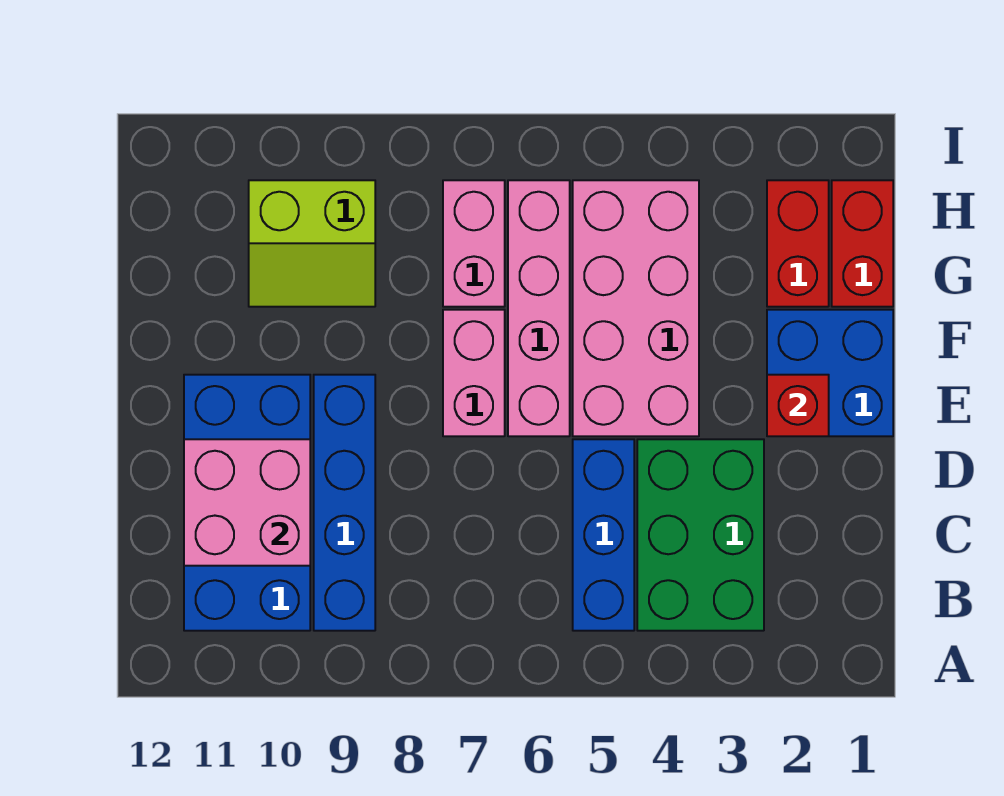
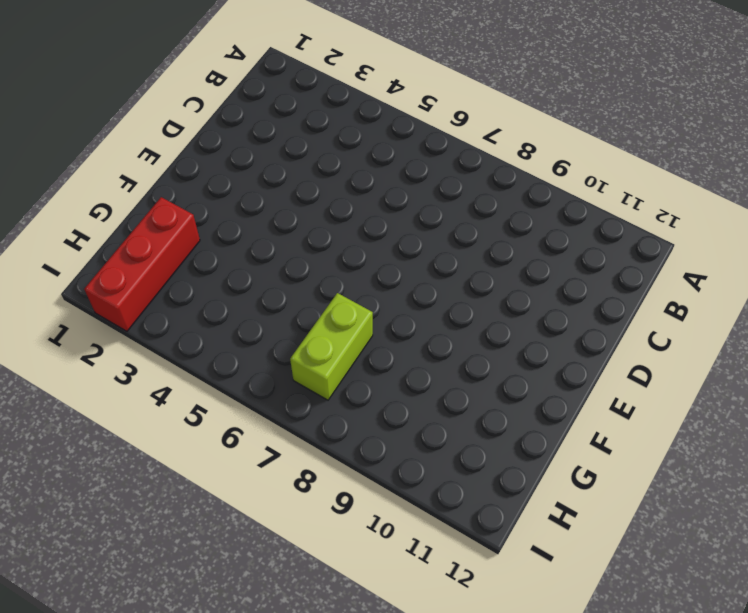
red brick G2:I2 level 1 -> red brick G2:H2 level 1
lime brick G7:H7 level 1 -> pink brick G7:H7 level 1
none -> green brick B3:D4 level 1
none -> blue brick B5:D5 level 1
none -> blue brick B9:E9 level 1

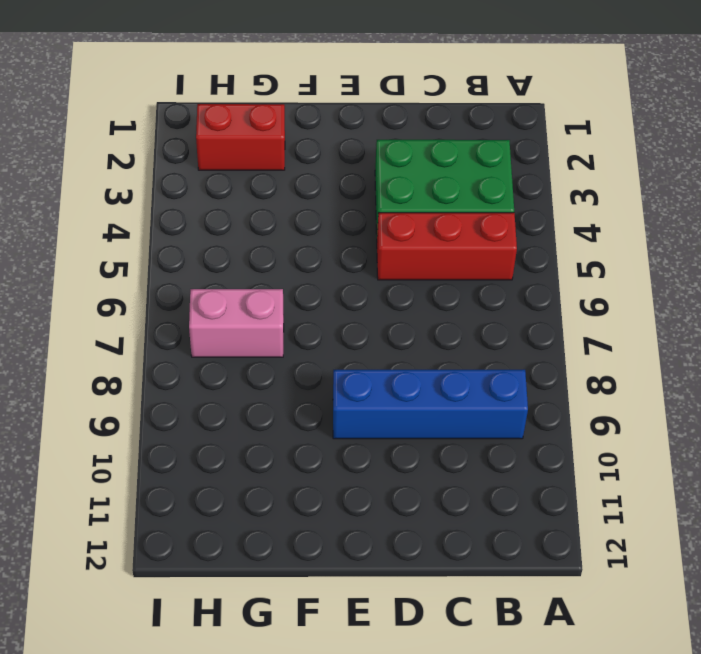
red brick B5:D5 level 1 -> blue brick B5:D5 level 1
none -> blue brick B10:E11 level 1
none -> blue brick E1:F2 level 1
none -> pink brick E4:H5 level 1

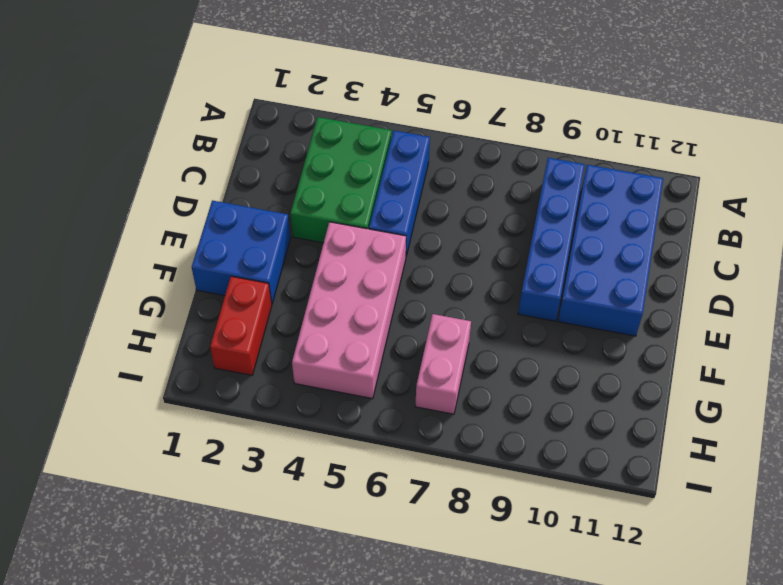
none -> pink brick E6:H6 level 1
none -> pink brick E7:F7 level 1
none -> red brick G1:H1 level 1

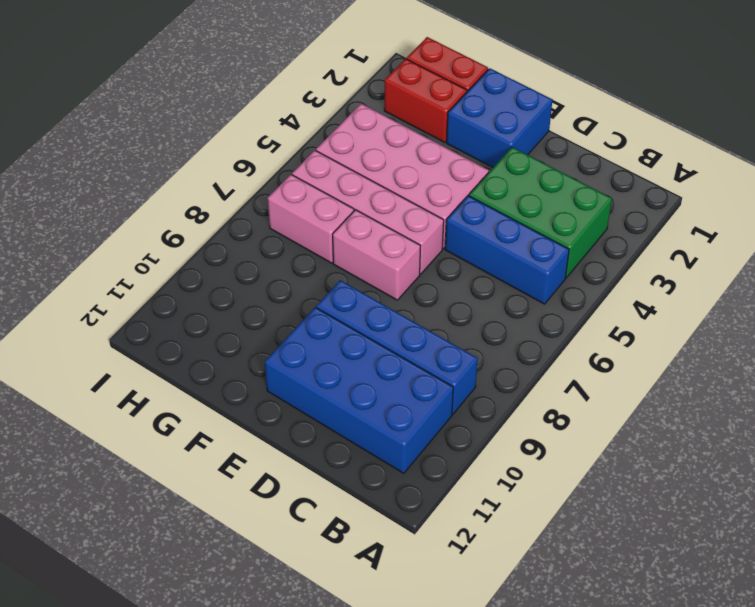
none -> lime slope G9:H10 level 1 top H
none -> pink brick C10:D11 level 2
none -> red brick E2 level 2

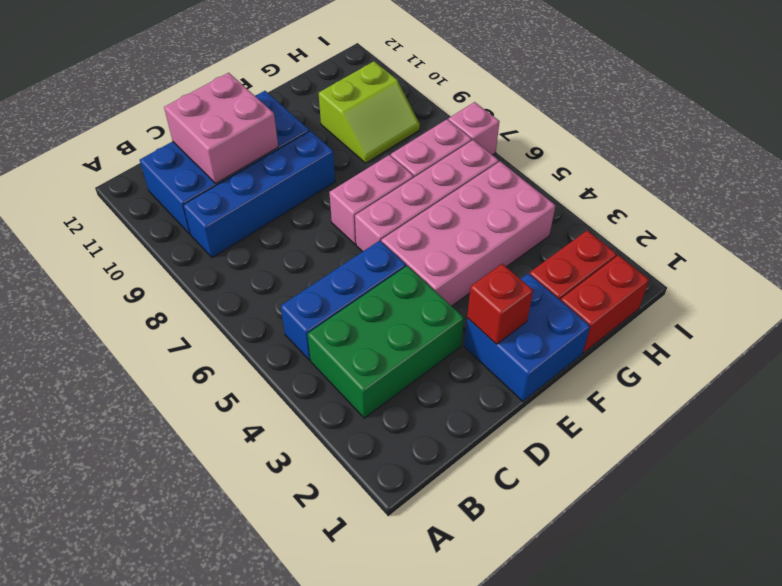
lime slope G9:H10 level 1 top 10 -> lime slope G9:H10 level 1 top H
pink brick I7 level 1 -> none

